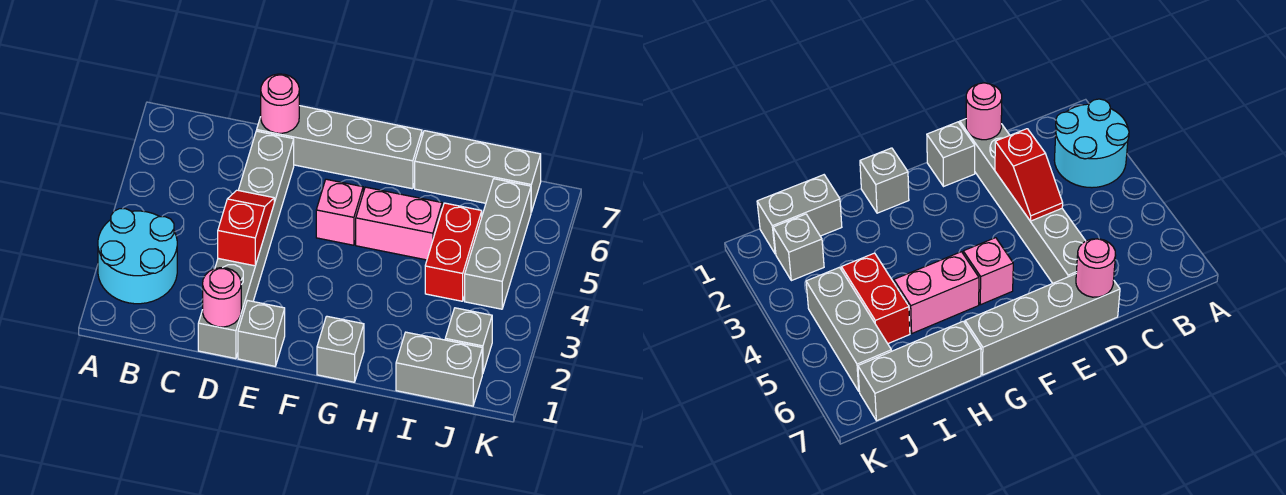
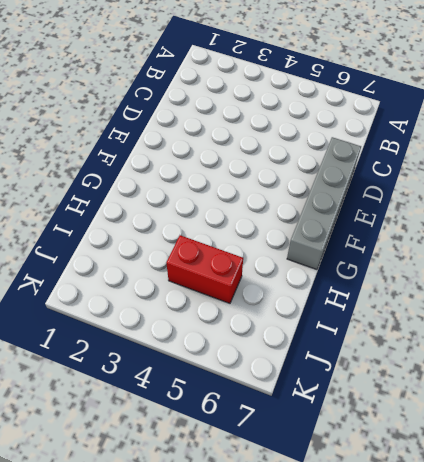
none -> cyan round brick A2:B3 level 1
none -> grey brick D1:D6 level 1
none -> grey brick E1 level 1

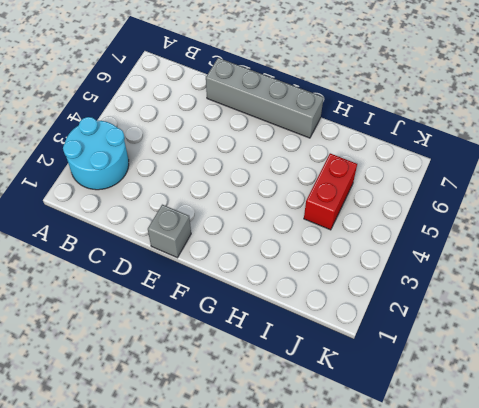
none -> grey brick D1:D6 level 1
none -> pink brick F5 level 1
none -> grey brick G1 level 1

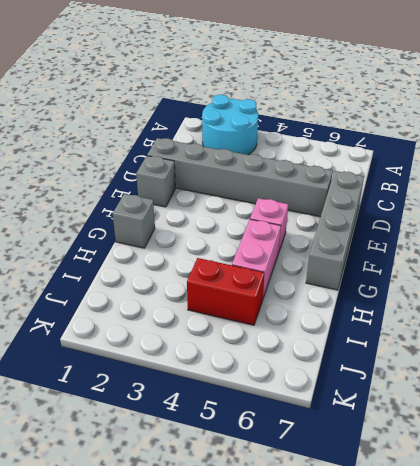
none -> grey brick H7:J7 level 1
none -> grey brick I1:J1 level 1
none -> grey brick J2 level 1

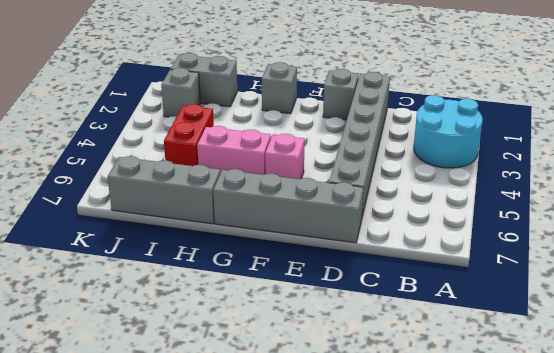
none -> grey brick J4:J6 level 1
none -> pink round brick D1 level 2
none -> red slope D3:D4 level 2 top 3

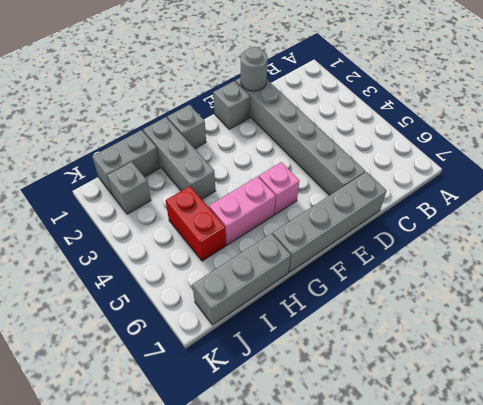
grey round brick D1 level 2 -> pink round brick D1 level 2
grey brick H1:H3 level 1 -> grey brick J4:J6 level 1
none -> cyan round brick A2:B3 level 1
none -> red slope D3:D4 level 2 top 3
none -> pink round brick D7 level 2

